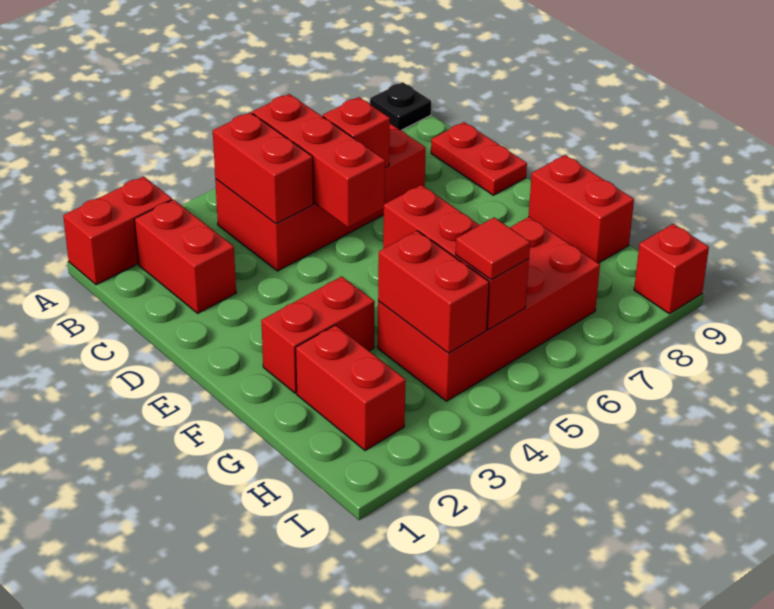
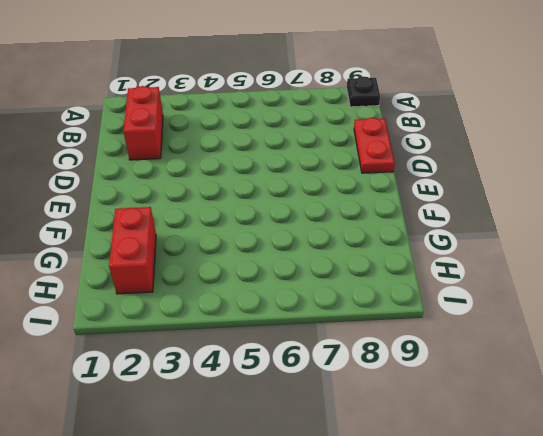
none -> red brick A1:A2 level 1
none -> red brick B4:C7 level 1
none -> red brick F2:F3 level 1

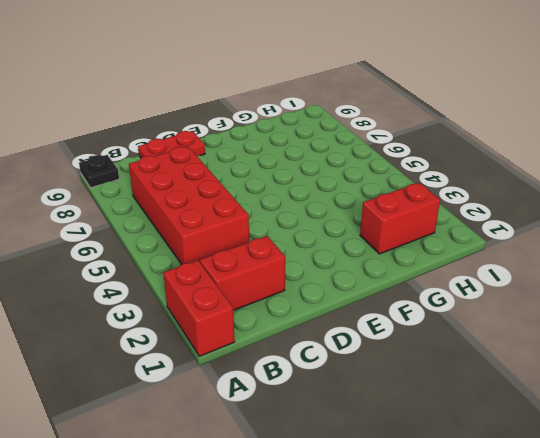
none -> red brick F2:F3 level 1
none -> red brick F9:G9 level 1
none -> red brick G4:H7 level 1

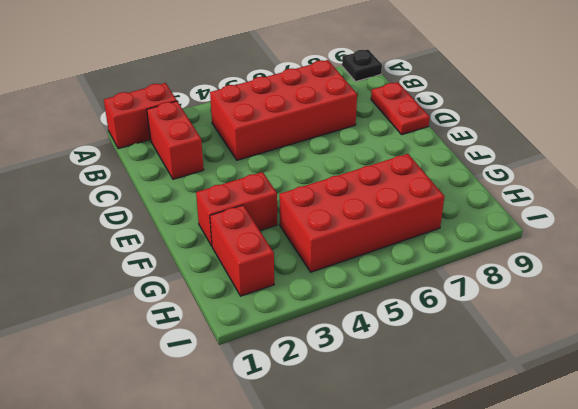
none -> red brick F9:G9 level 1
none -> red brick I9 level 1
none -> red brick B4:C4 level 2

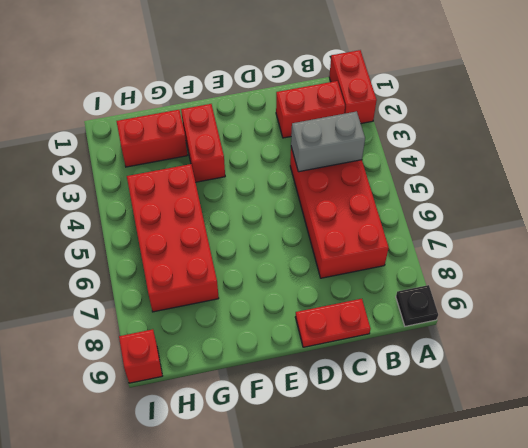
grey brick B4:C4 level 2 -> red brick B4:C4 level 2
none -> red brick F9:G9 level 1
none -> red brick B5:D5 level 2
none -> red brick C6 level 2

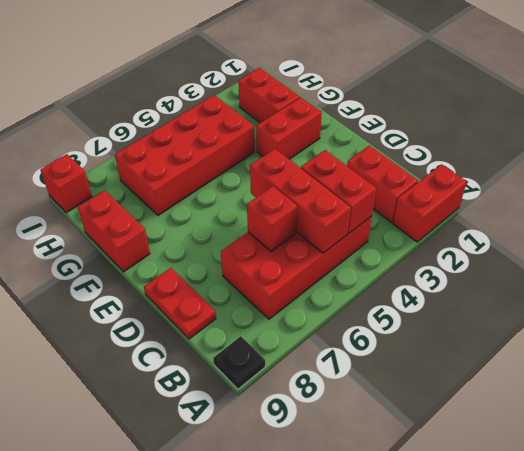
none -> red brick F5:H5 level 2
none -> red brick G4:H4 level 2
none -> red tile H5 level 3

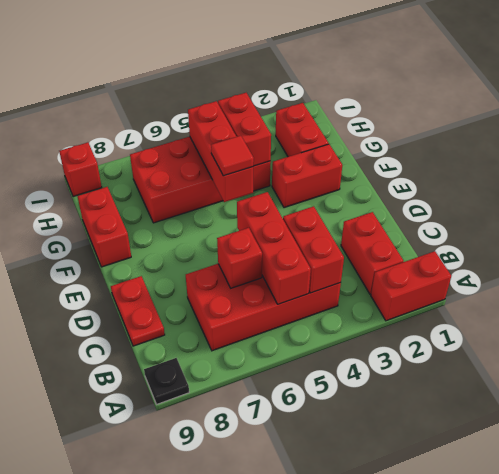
red tile F5 level 3 -> red tile H5 level 3

